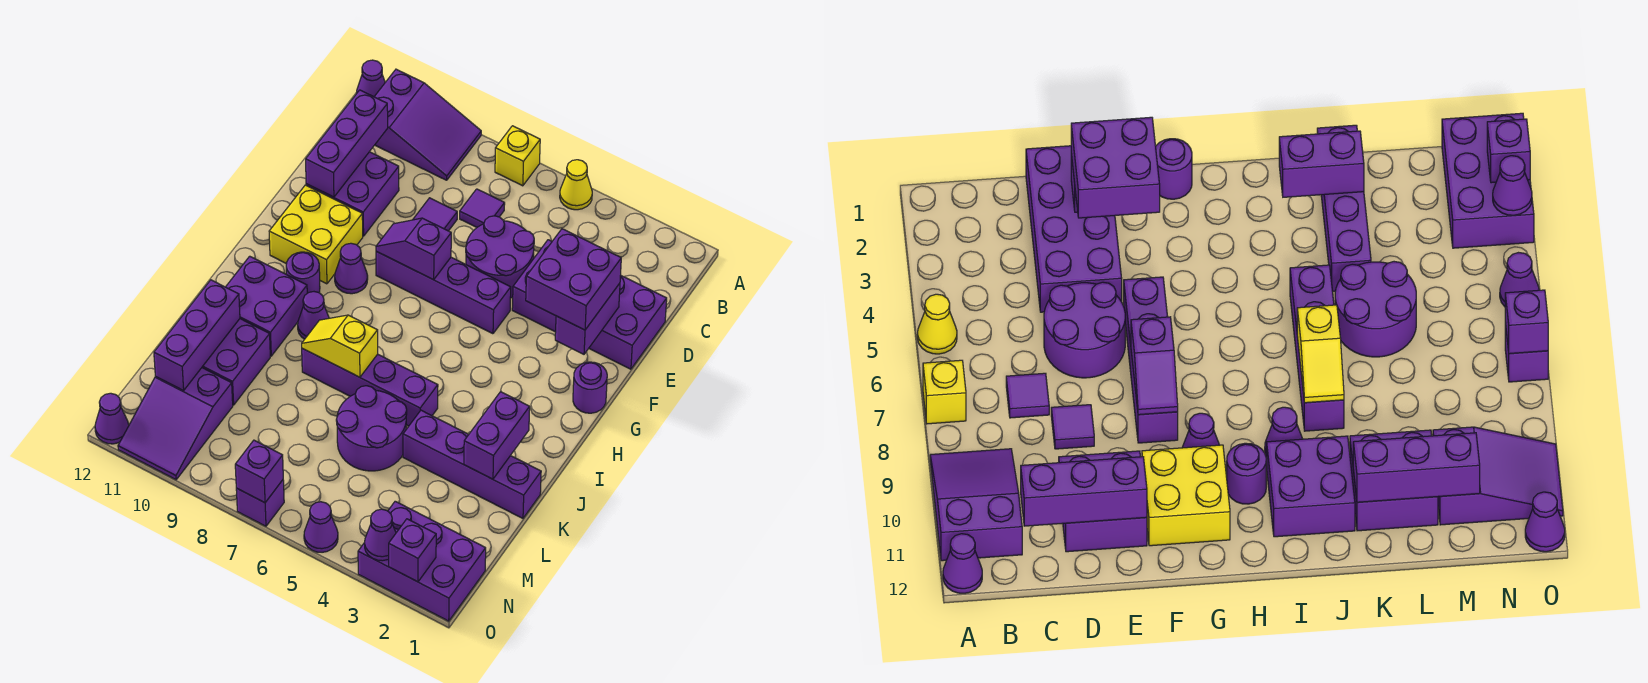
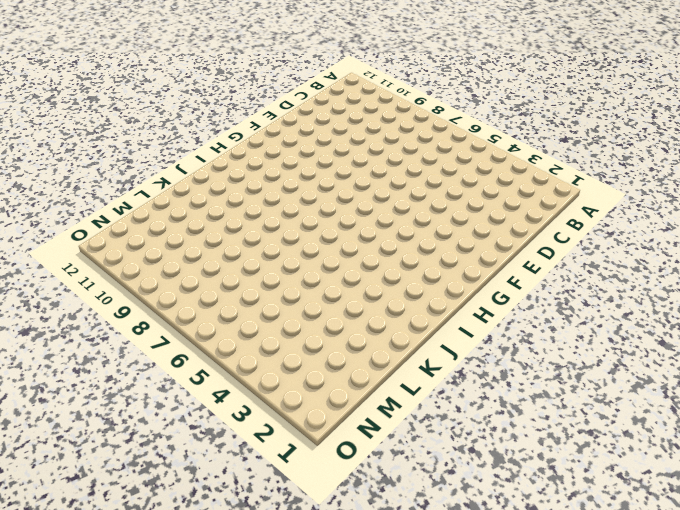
none -> yellow cone A5 level 1
none -> yellow brick A7 level 1
none -> purple slope A9:B11 level 1 top 11
none -> purple cone A12 level 1

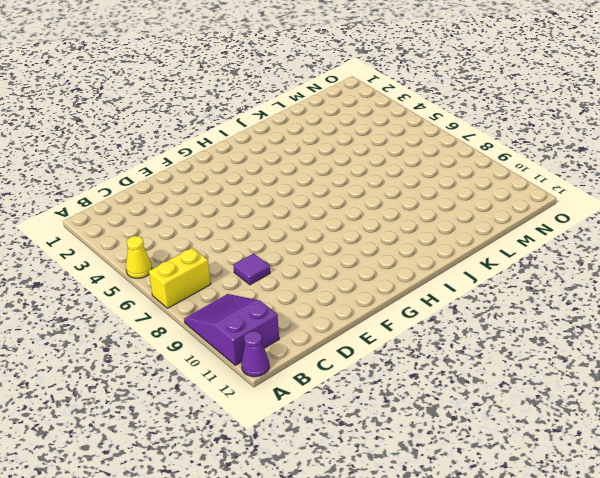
yellow brick A7:B7 level 1 -> yellow brick A7 level 1
none -> purple tile C7 level 1
none -> purple brick D1:E4 level 1
none -> purple round brick D5:E6 level 1
none -> purple brick D10:E11 level 1

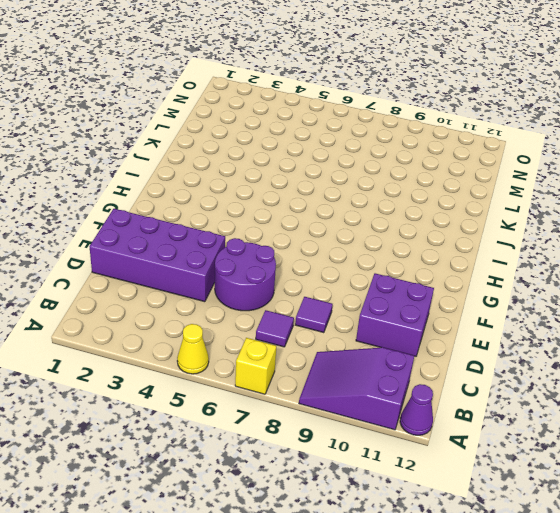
none -> purple brick F5:F8 level 1
none -> yellow brick F10:G11 level 1
none -> purple round brick G1 level 1
none -> purple cone G9 level 1

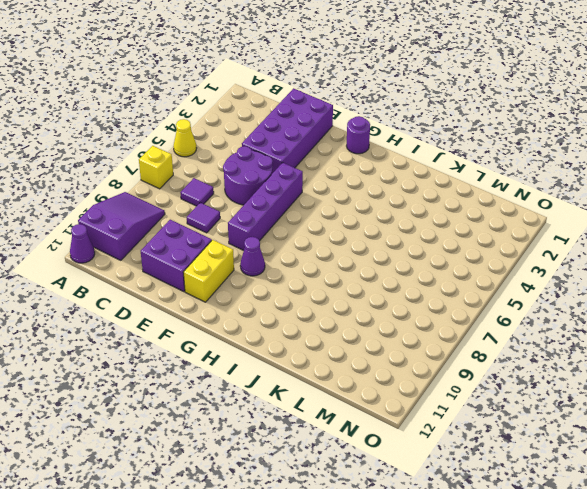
yellow brick F10:F11 level 1 -> yellow brick F10:G11 level 1
none -> purple round brick H10 level 1
none -> purple cone I9 level 1
none -> purple brick I10:J11 level 1
none -> purple brick J5:J8 level 1

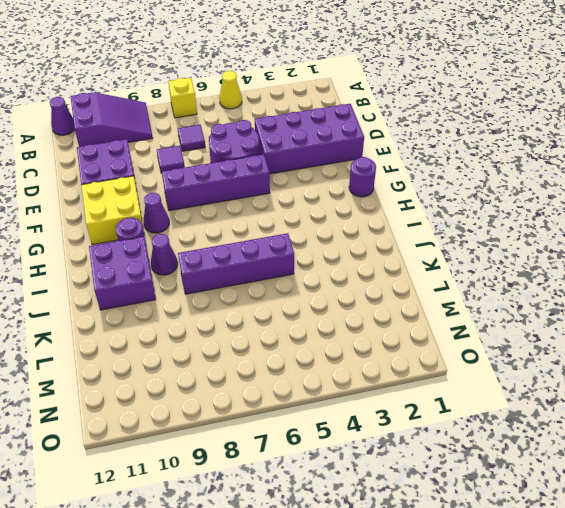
none -> purple brick K1:K4 level 1
none -> purple round brick K5:L6 level 1
none -> purple brick K10:L11 level 1
none -> purple slope M10:O11 level 1 top M

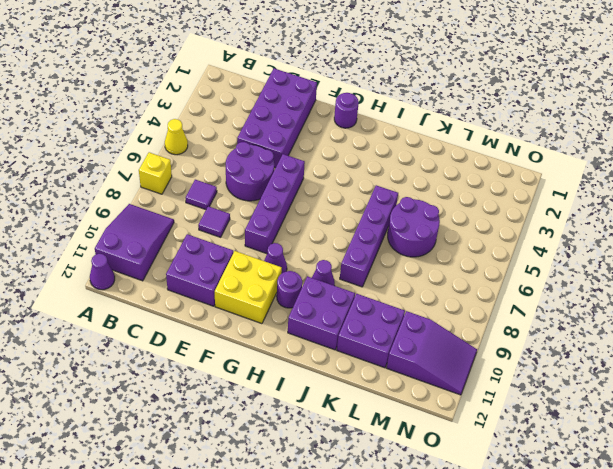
none -> purple brick K1:K4 level 1
none -> purple brick N1:O3 level 1
none -> purple cone O5 level 1
none -> purple brick O7 level 1

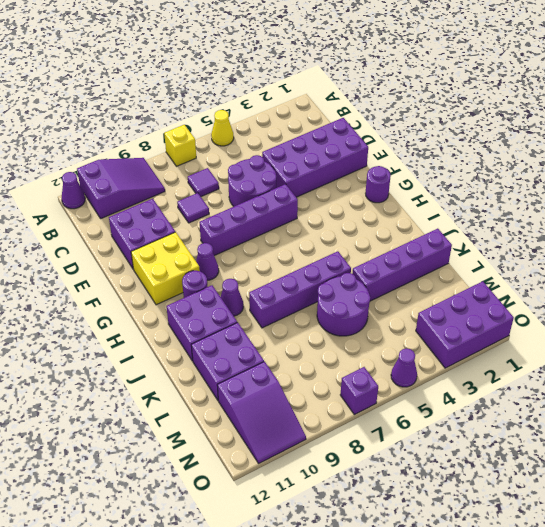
none -> purple cone O12 level 1
none -> purple brick C11:E11 level 2
none -> purple brick E2:F2 level 2
none -> purple slope F7:F8 level 2 top 7

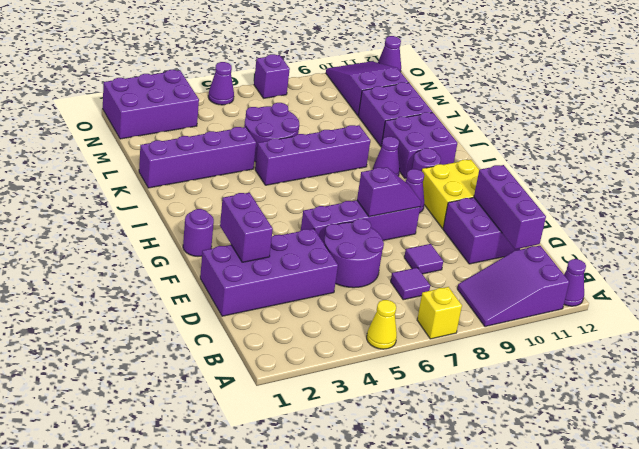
none -> purple brick J2:K2 level 2
none -> yellow slope J7:J8 level 2 top 7
none -> purple brick K11:M11 level 2
none -> purple brick O2 level 2

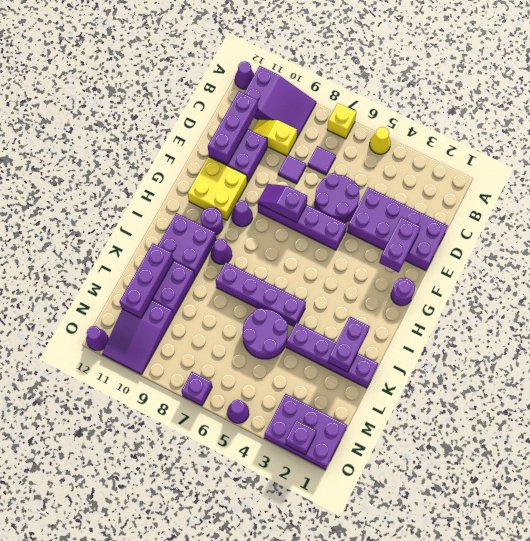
yellow slope C9:C10 level 1 top 9 -> yellow slope J7:J8 level 2 top 7
none -> purple cone O3 level 2
none -> purple brick O7 level 2
none -> purple brick E2:F3 level 3

